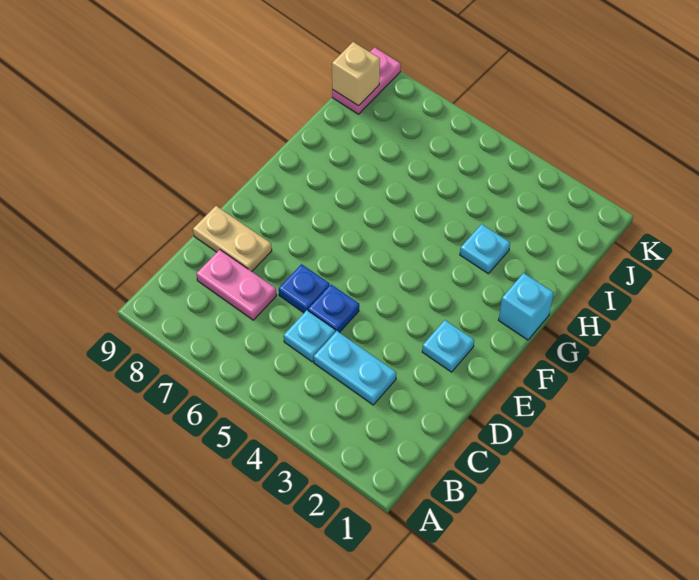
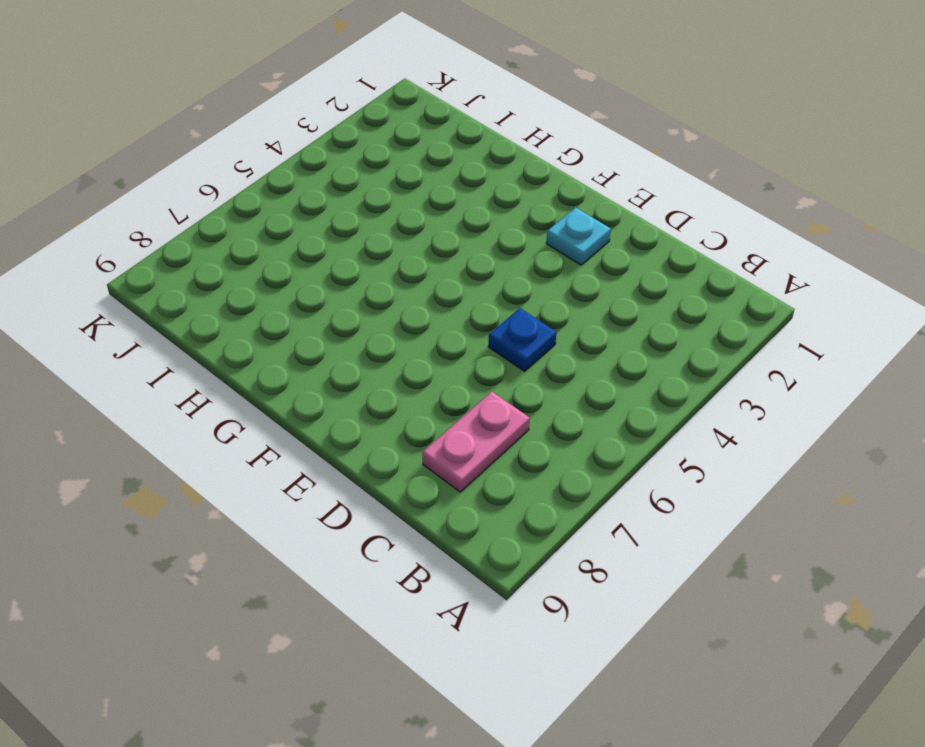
none -> cyan plate C3:C4 level 1
none -> cyan plate C5 level 1

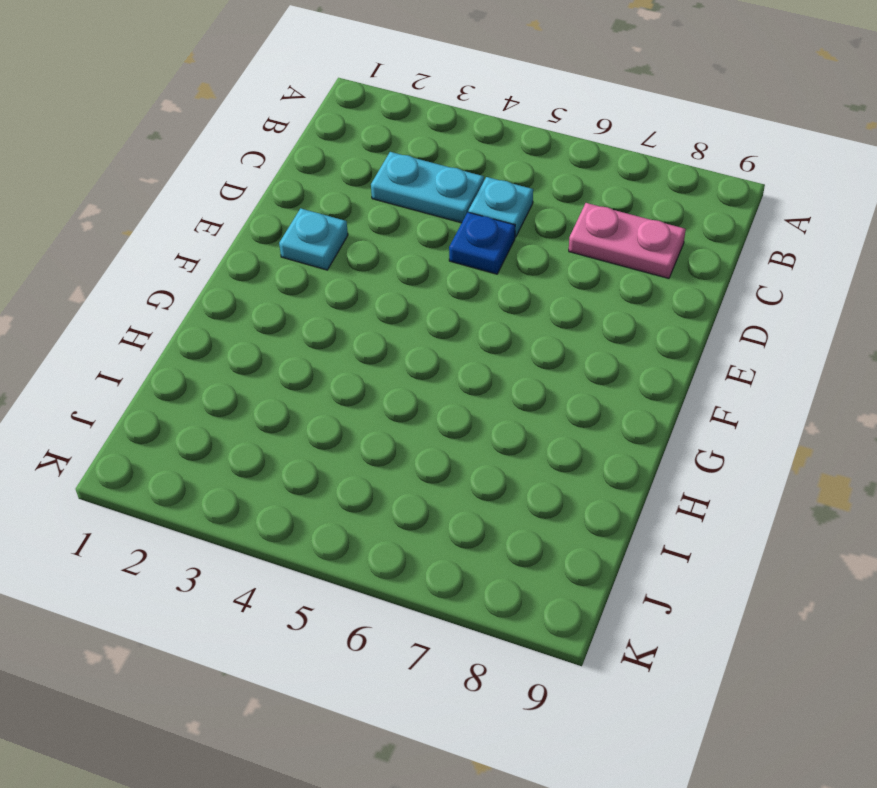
none -> blue plate D6 level 1
none -> tan plate D8:D9 level 1

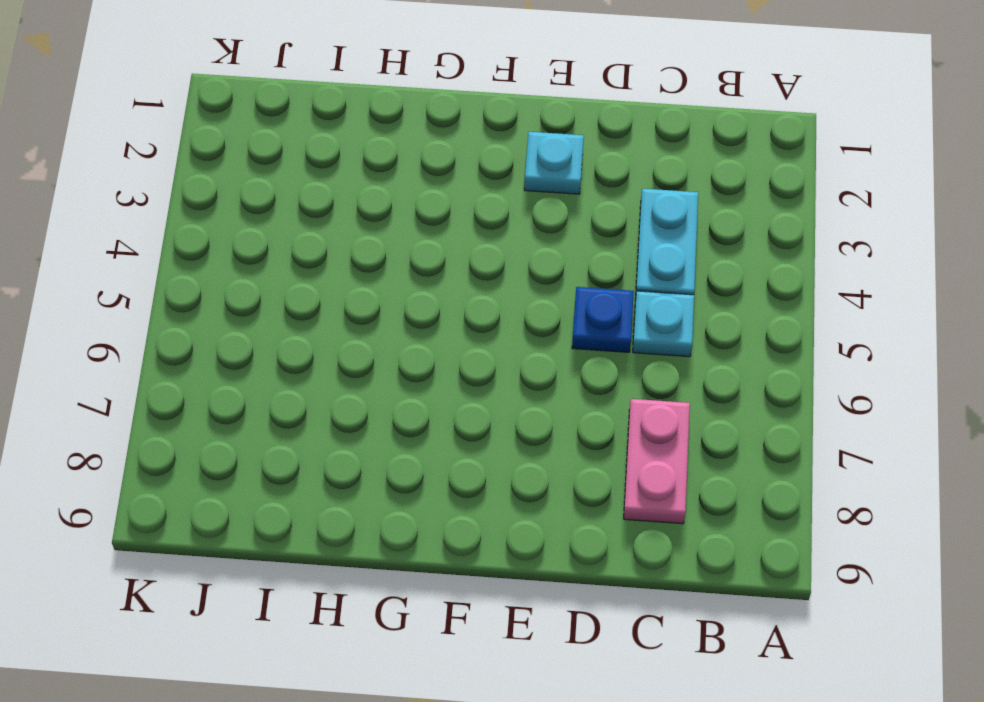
none -> blue plate D6 level 1
none -> tan plate D8:D9 level 1

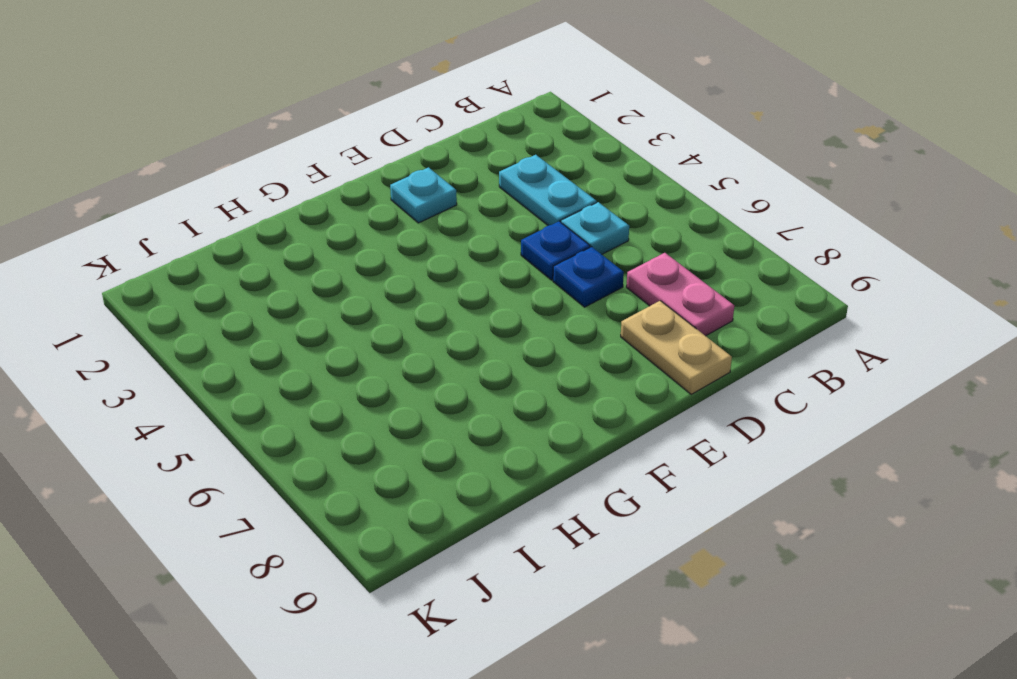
none -> cyan brick G1 level 1
none -> cyan plate H3 level 1

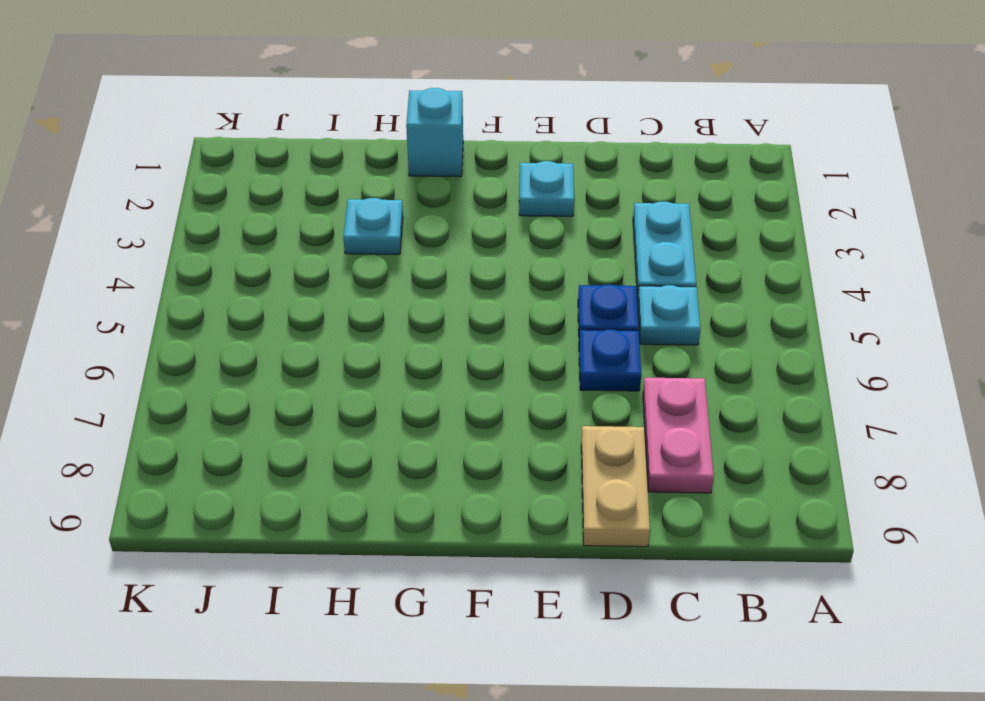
none -> pink plate J9:K9 level 1
none -> tan brick J9 level 2

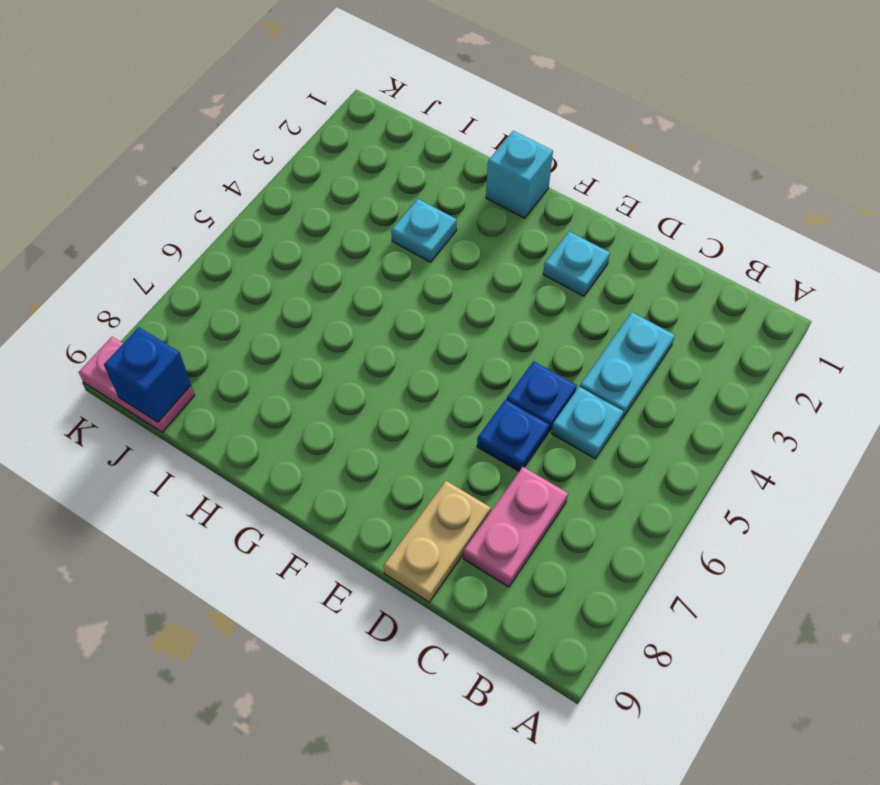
blue brick J9 level 2 -> tan brick J9 level 2

